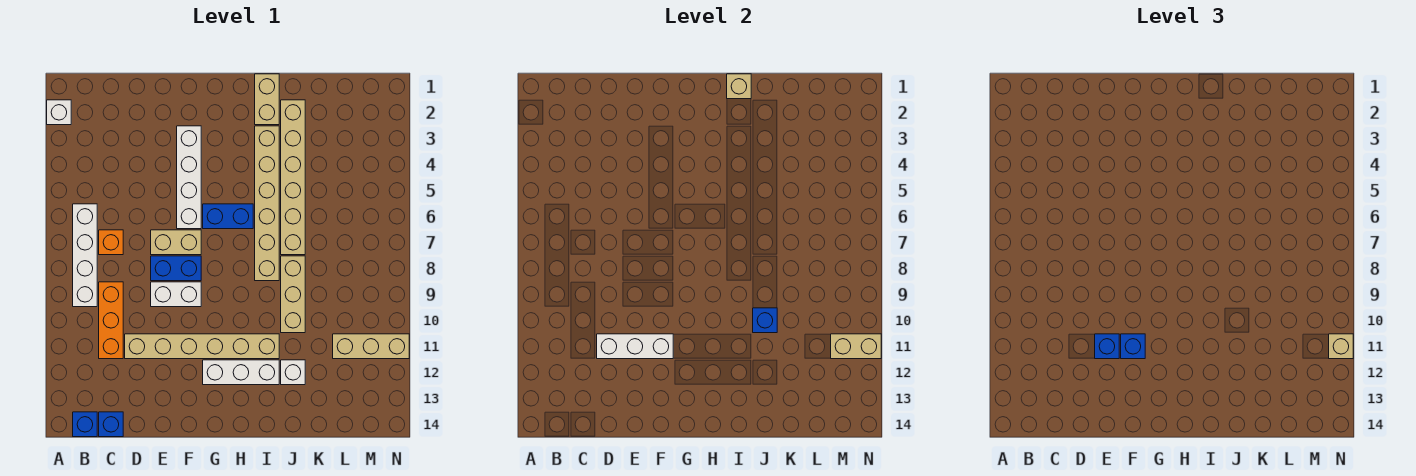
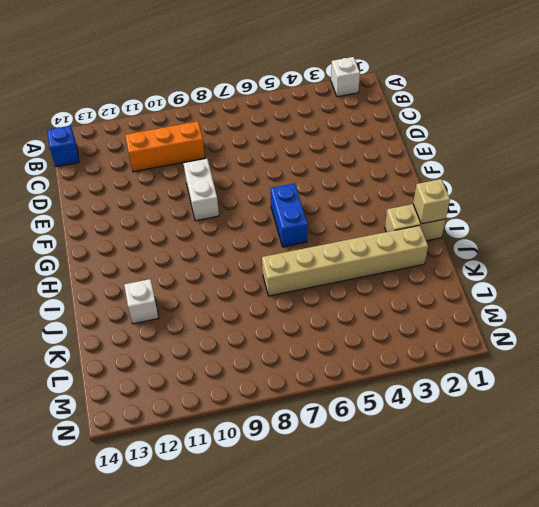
none -> white brick B6:B9 level 1
none -> orange brick C7 level 1
none -> blue brick C14 level 1

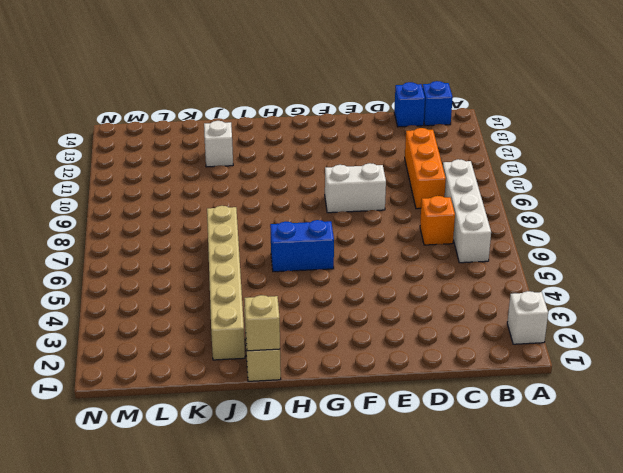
none -> tan brick D11:I11 level 1
none -> tan brick E7:F7 level 1
none -> blue brick E8:F8 level 1

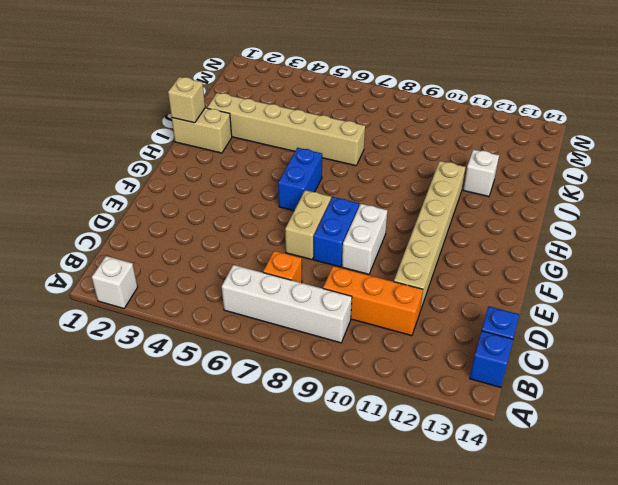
none -> white brick F3:F6 level 1
none -> white brick G12:I12 level 1
none -> tan brick I3:I8 level 1

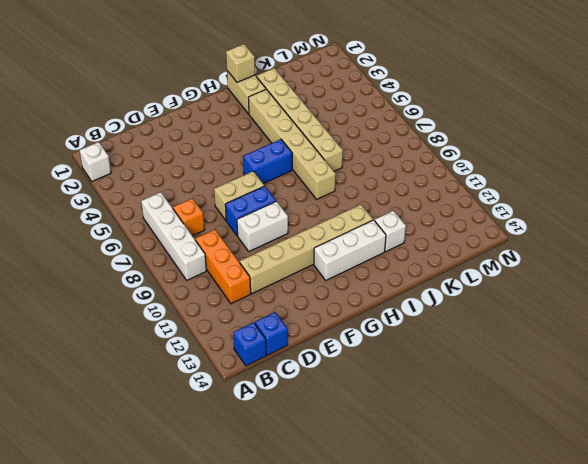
none -> white brick F3:F6 level 1
none -> tan brick J8:J10 level 1
none -> tan brick L11:N11 level 1

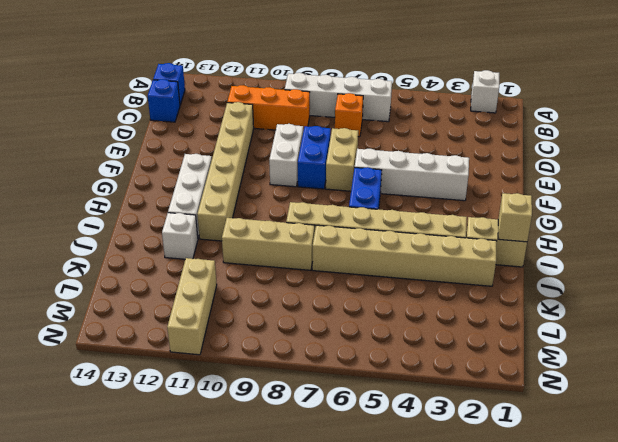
none -> white brick D11:F11 level 2
none -> blue brick J10 level 2
none -> tan brick M11:N11 level 2

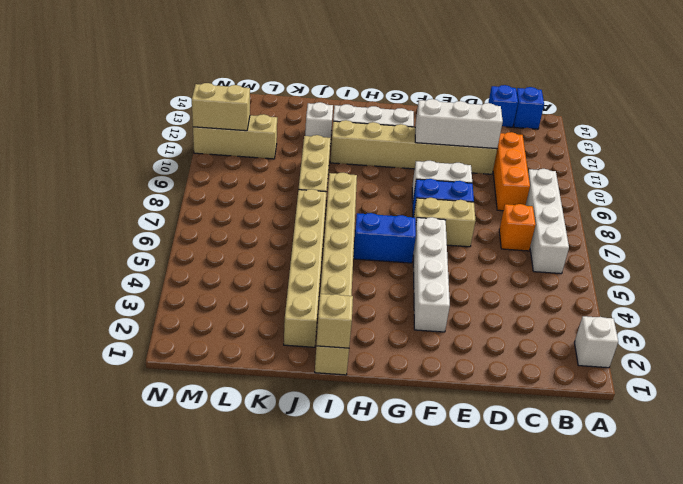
none -> blue brick J10 level 2
none -> blue brick E11 level 3
none -> blue brick F11 level 3

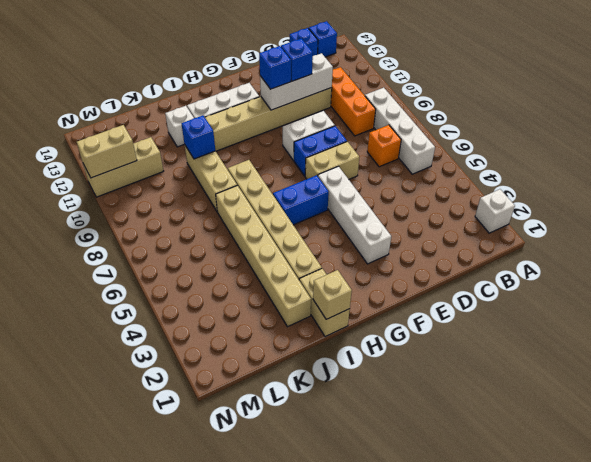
none -> tan brick N11 level 3

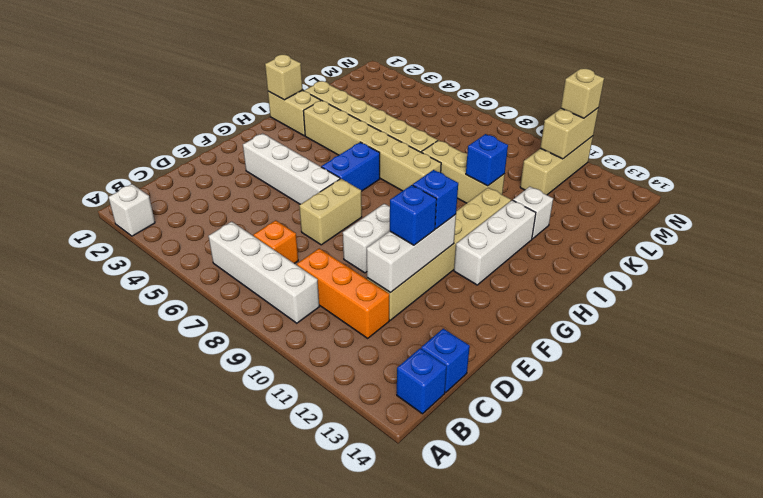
none -> blue brick E8:F8 level 1

